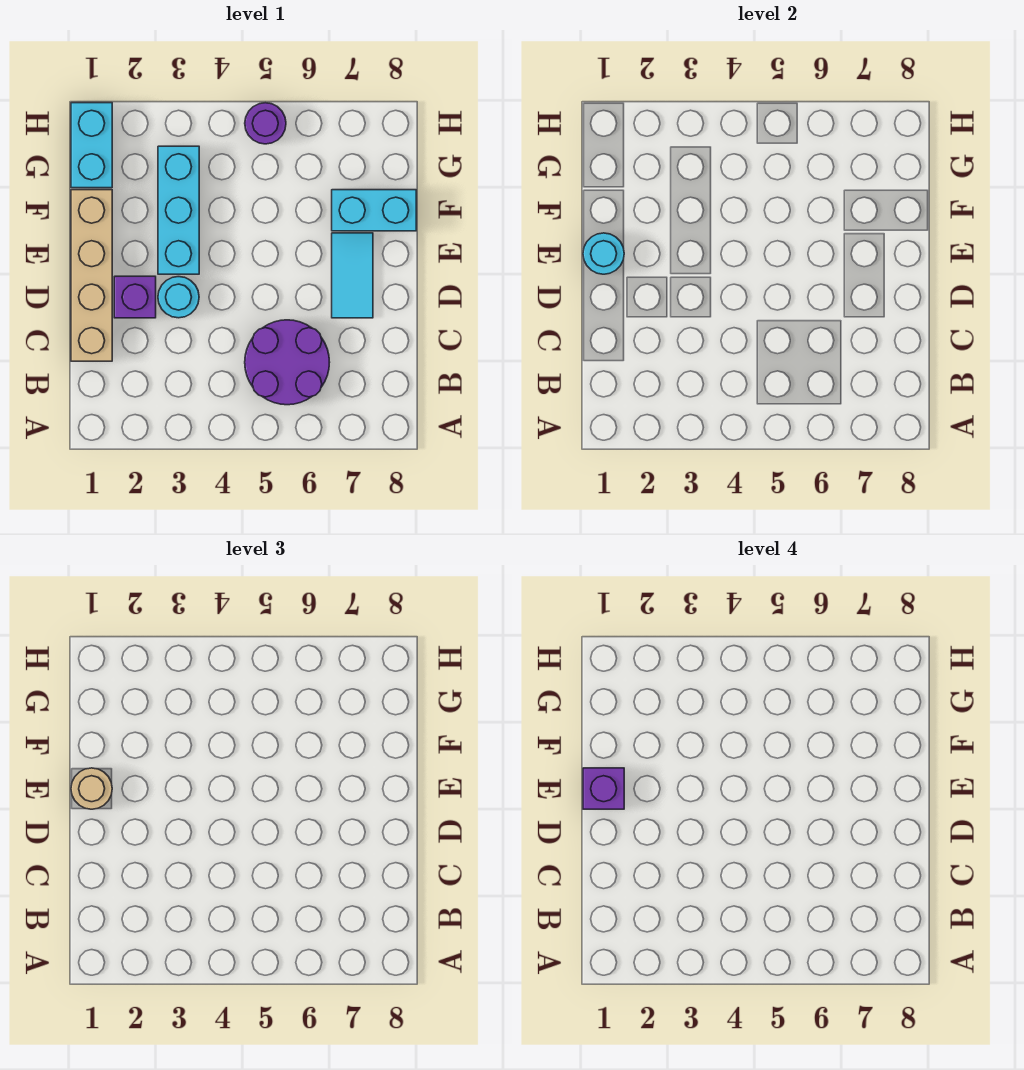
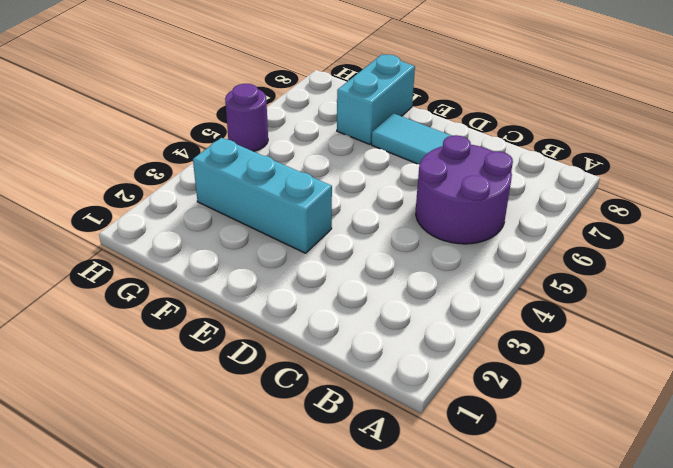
none -> tan brick C1:F1 level 1
none -> purple brick D2 level 1
none -> cyan round brick D3 level 1

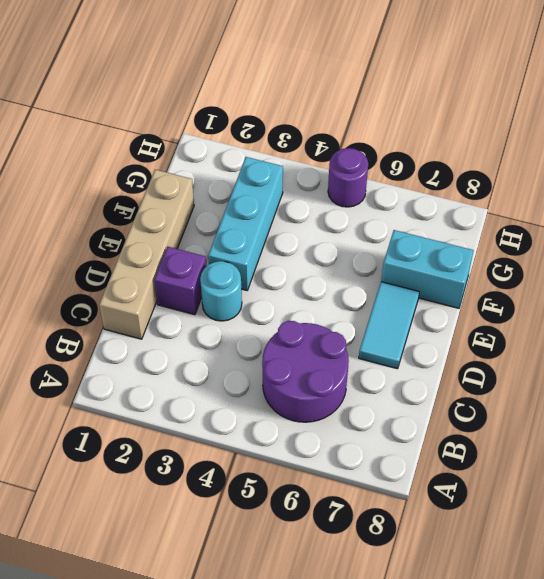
none -> cyan brick G1:H1 level 1
none -> cyan round brick E1 level 2
none -> tan round brick E1 level 3

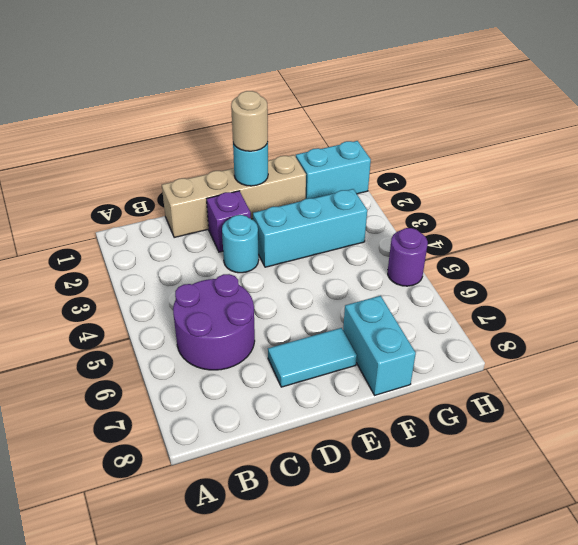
none -> purple brick E1 level 4

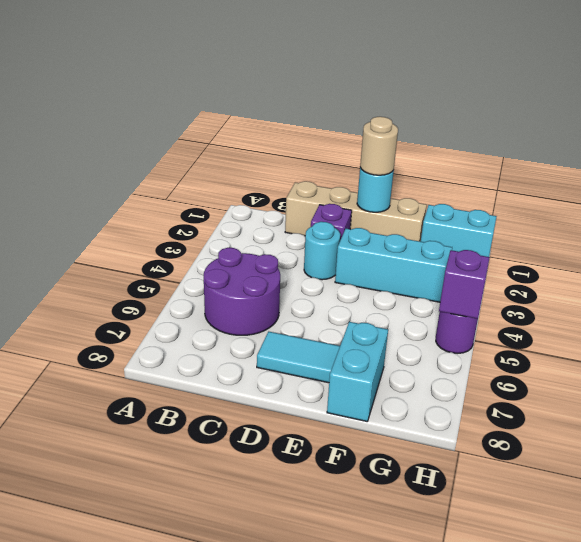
purple brick H5 level 2 -> purple brick E1 level 4

